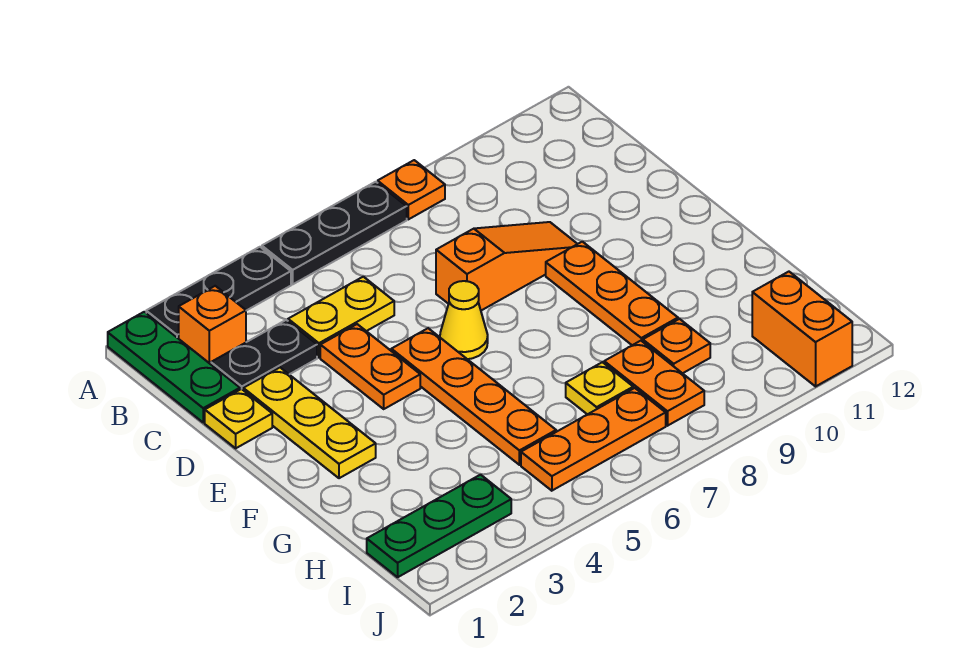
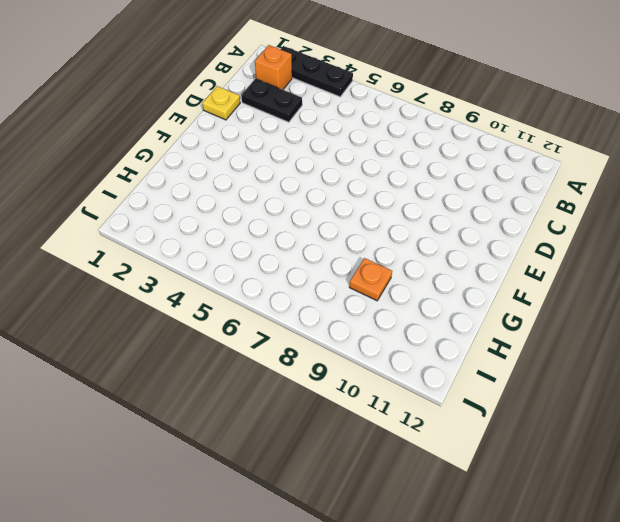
none -> green plate A1:C1 level 1
none -> black plate A5:A7 level 1
none -> orange plate A8 level 1

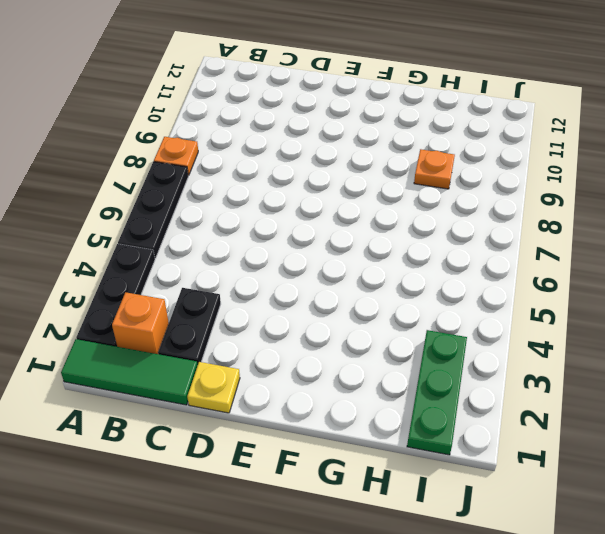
green tile A1:C1 level 1 -> green plate A1:C1 level 1
none -> yellow plate C4:C5 level 1
none -> yellow plate D2:F2 level 1
none -> orange plate D4:E4 level 1

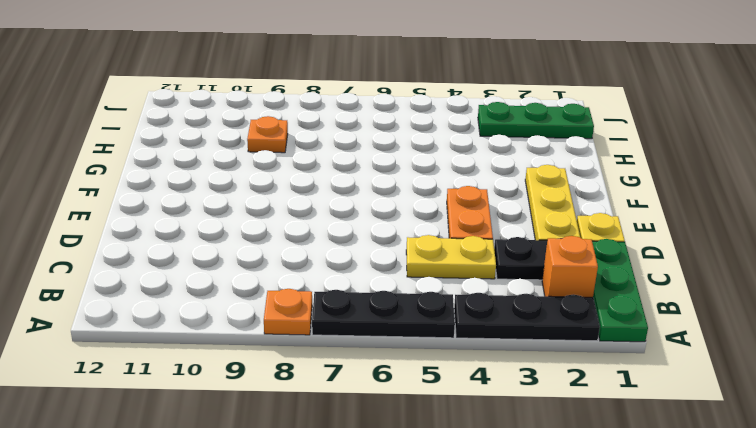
none -> orange slope D7:D9 level 1 top 7
none -> orange plate E5:H5 level 1
none -> yellow cone E6 level 1

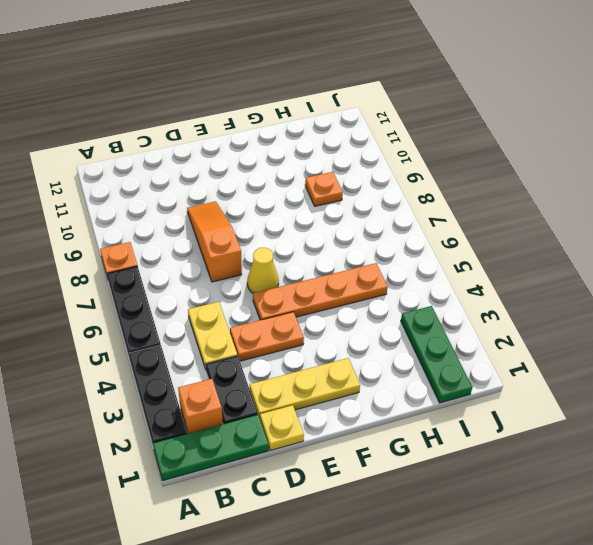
none -> orange plate E9:G9 level 1
none -> yellow plate H7 level 1
none -> orange plate H8:I8 level 1

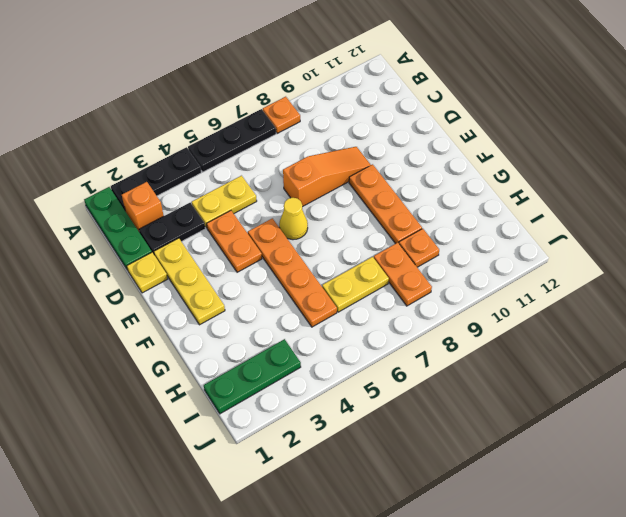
yellow plate H6:H7 level 1 -> yellow plate H7 level 1
none -> orange plate I5:I7 level 1
none -> orange brick I11:J11 level 1

